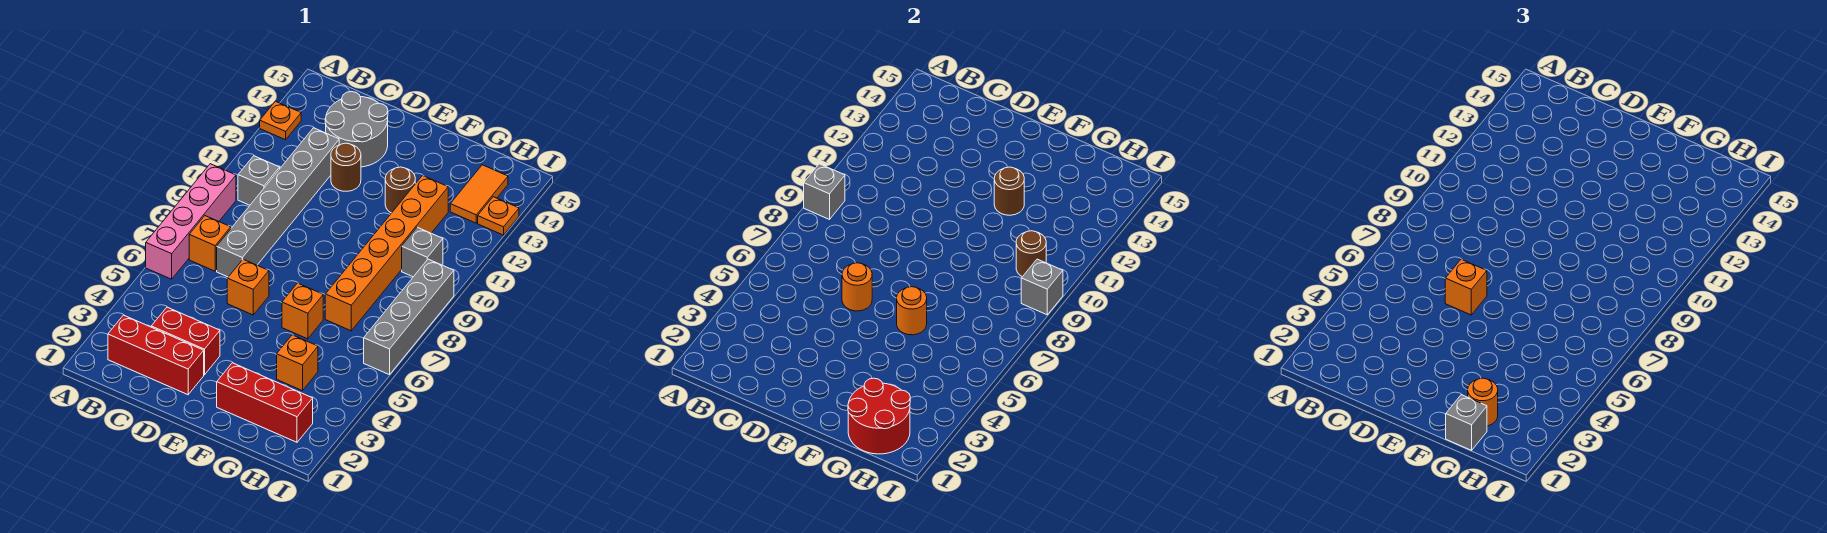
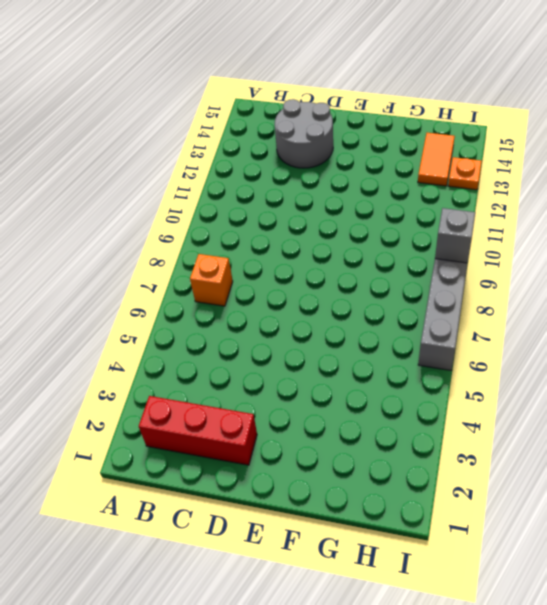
none -> pink brick A6:A9 level 1
none -> orange plate A13 level 1
none -> grey brick B10 level 1

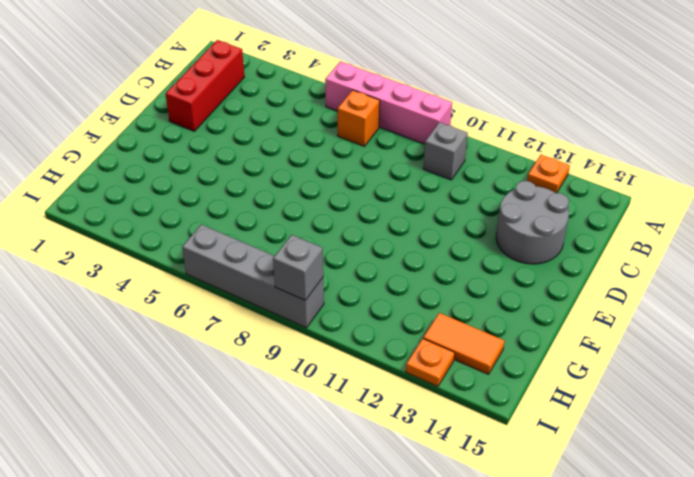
none -> red brick C3:D3 level 1
none -> grey brick C7:C12 level 1
none -> orange brick D6 level 1

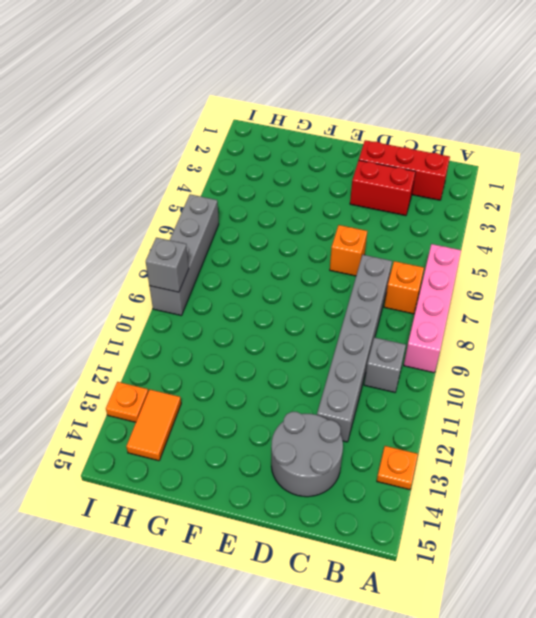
none -> brown round brick D12 level 1
none -> red brick F2:H2 level 1
none -> orange brick F6 level 1

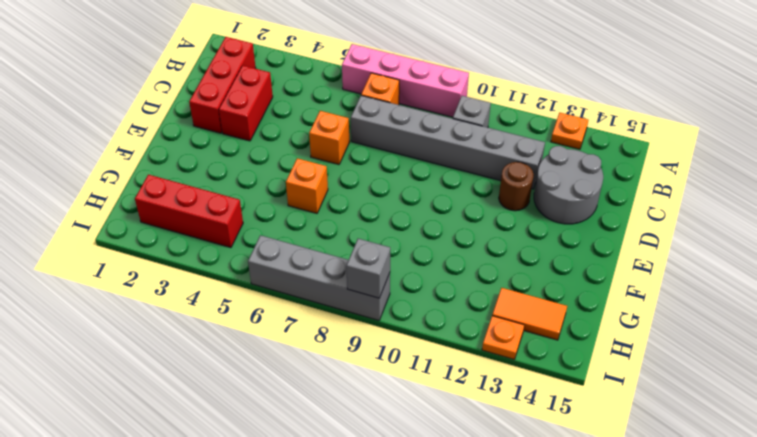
red brick H2:H4 level 1 -> red brick F2:H2 level 1
none -> brown round brick F12 level 1
none -> orange brick G4 level 1
none -> orange brick G7:G12 level 1

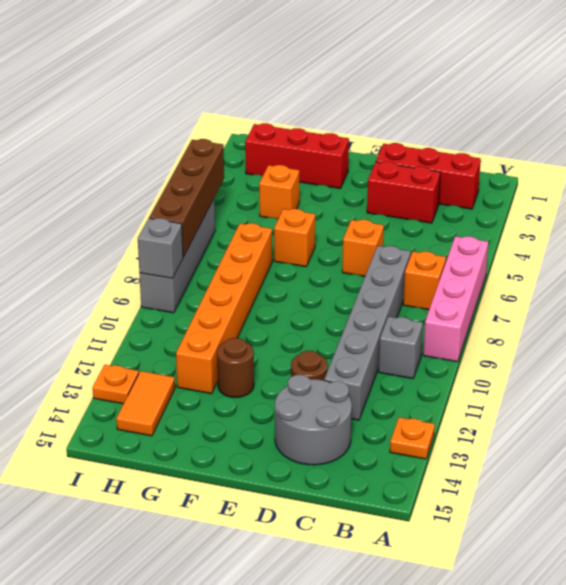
brown brick I5:I8 level 2 -> none
none -> grey brick H10 level 1
none -> grey brick A9 level 2
none -> orange round brick D6 level 2

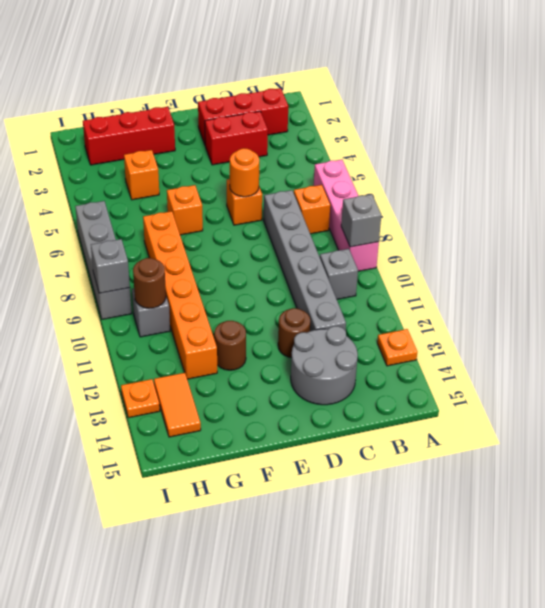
none -> orange round brick F6 level 2
none -> brown round brick F12 level 2
none -> red round brick G1:H2 level 2

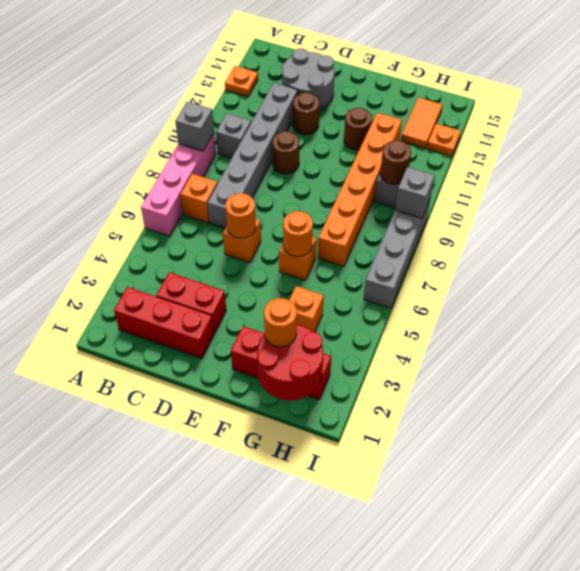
brown round brick D10 level 1 -> brown round brick F12 level 2
none -> orange brick D6 level 3
none -> grey brick G1 level 3

